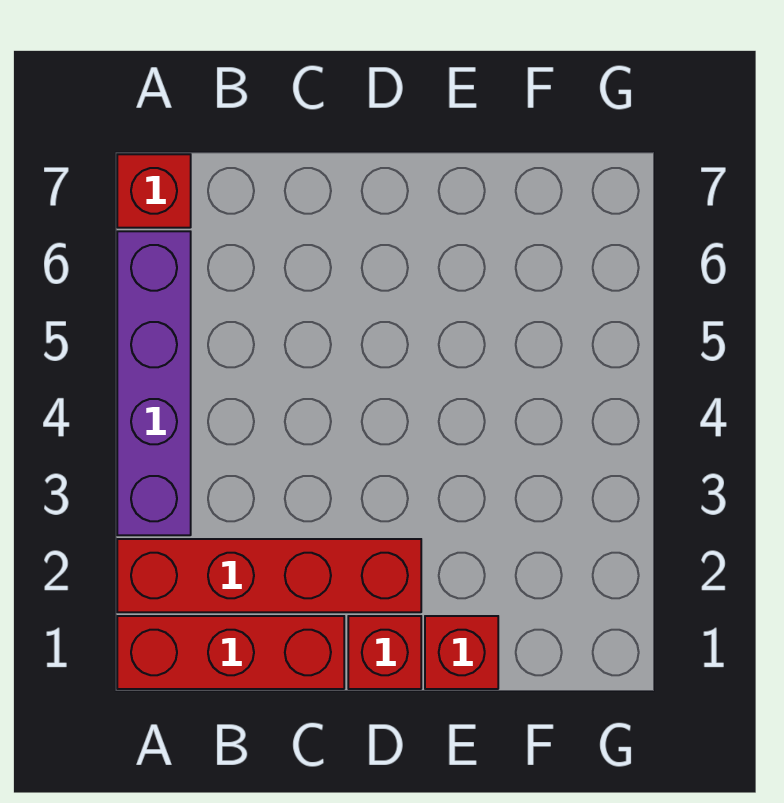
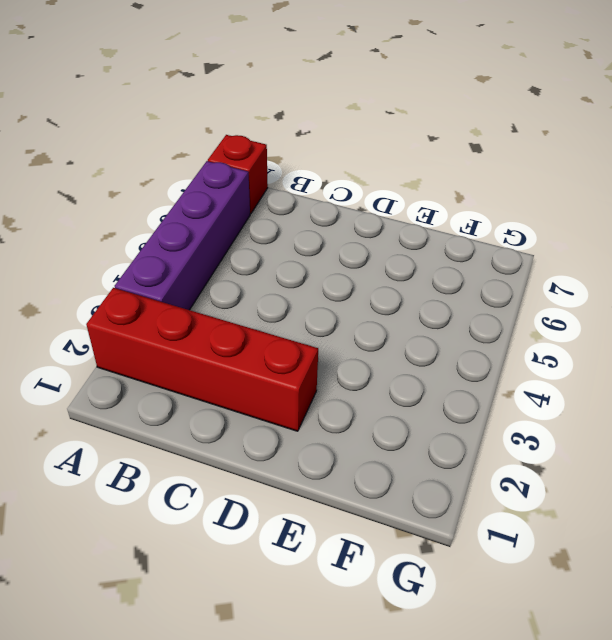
none -> red brick A1:C1 level 1
none -> red brick D1 level 1

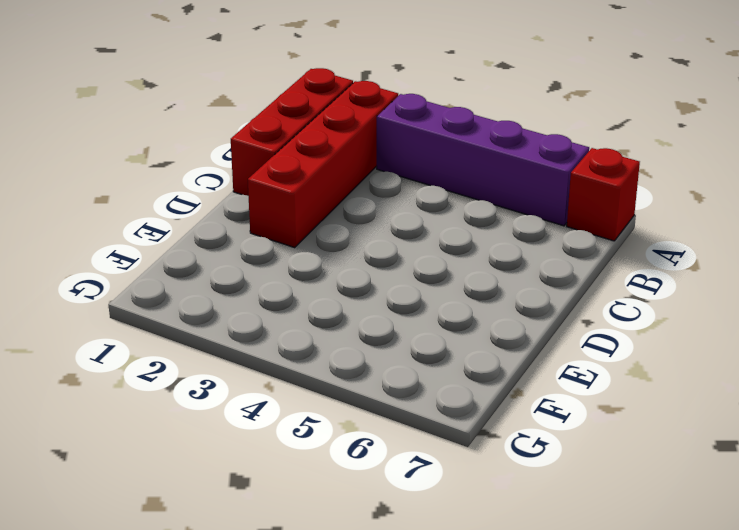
none -> red brick D1 level 1
none -> red brick E1 level 1

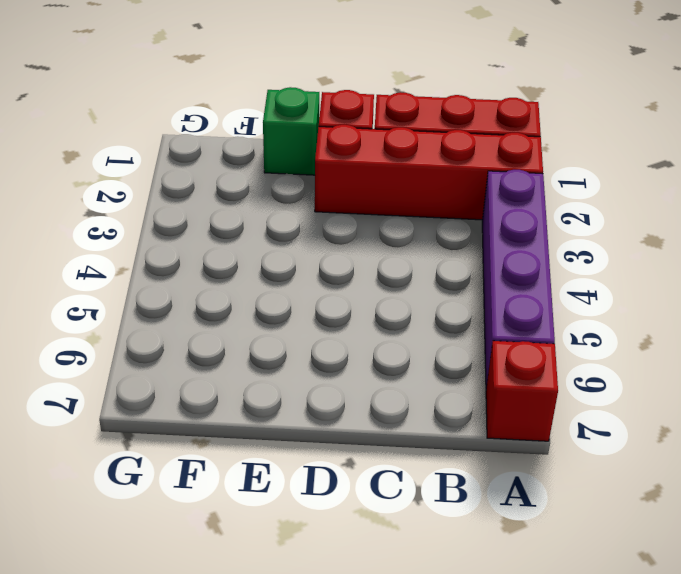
green brick E1 level 1 -> red brick E1 level 1

